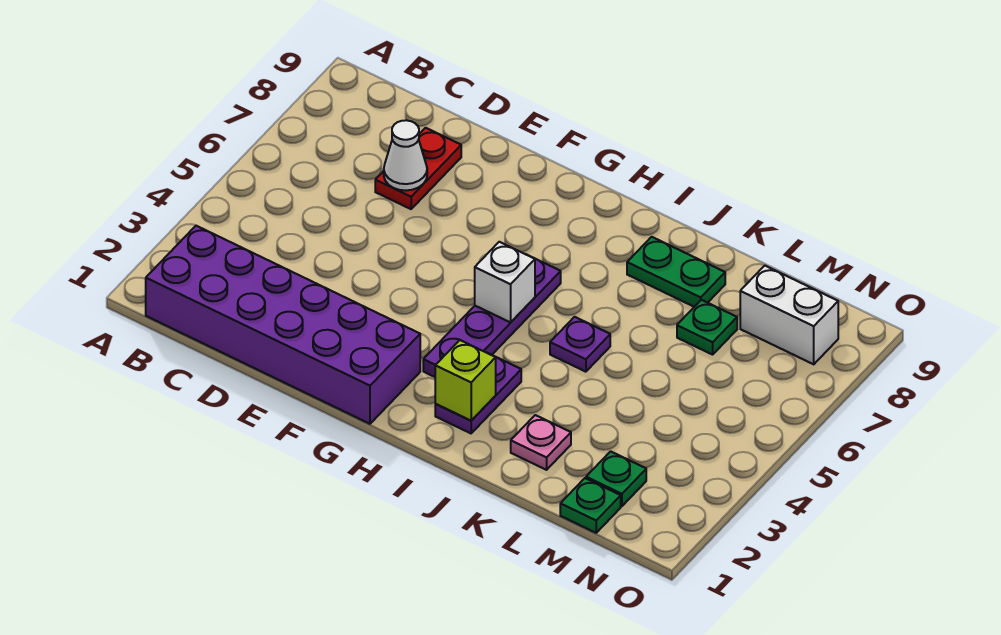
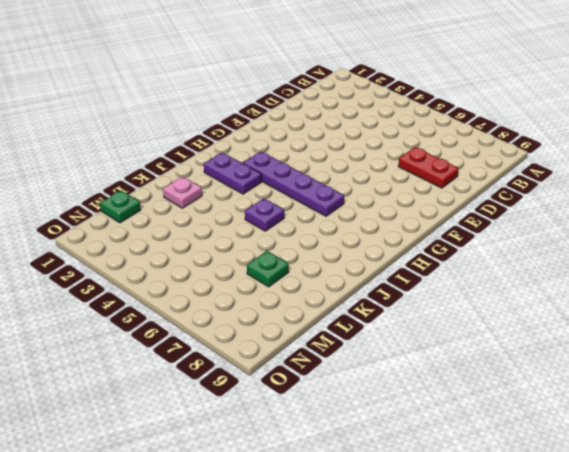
none -> purple brick B1:G2 level 1
none -> green plate J8:K8 level 1
none -> green plate M2 level 1

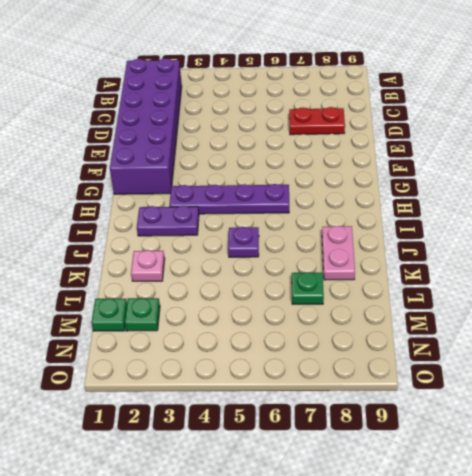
pink plate J8:K8 level 1 -> green plate J8:K8 level 1
none -> white brick M8:N8 level 1
none -> white cone D7 level 2
none -> white brick H5 level 2

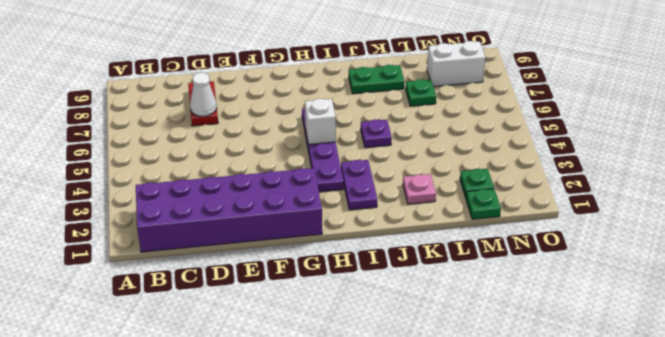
none -> lime brick I2 level 2

